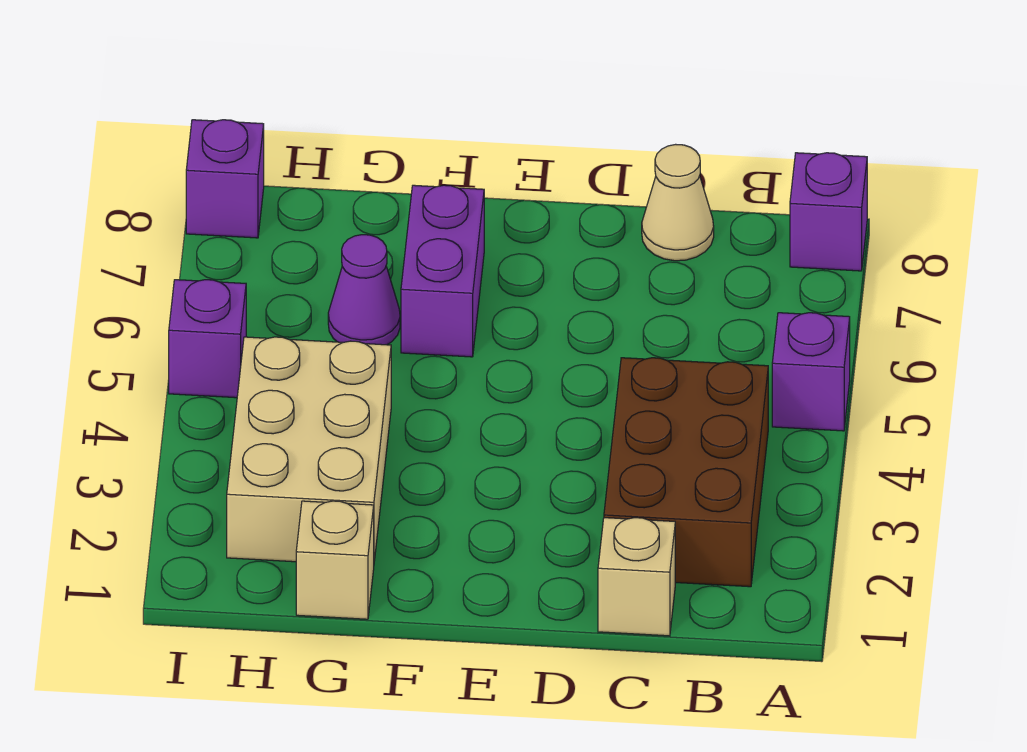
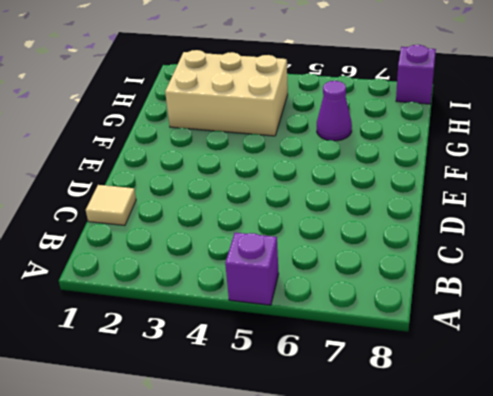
tan tile C1 level 1 -> tan brick C1 level 1
none -> purple brick A8 level 1
none -> brown brick B2:C4 level 1

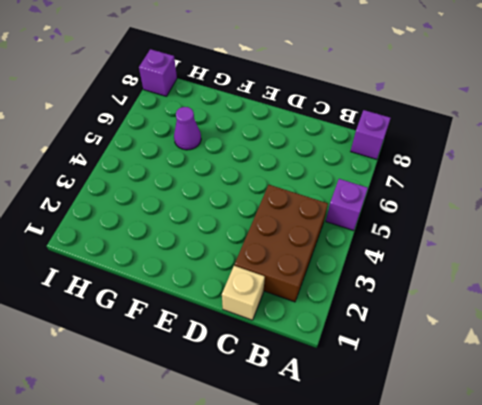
none -> tan cone C8 level 1
none -> purple brick F6:F7 level 1

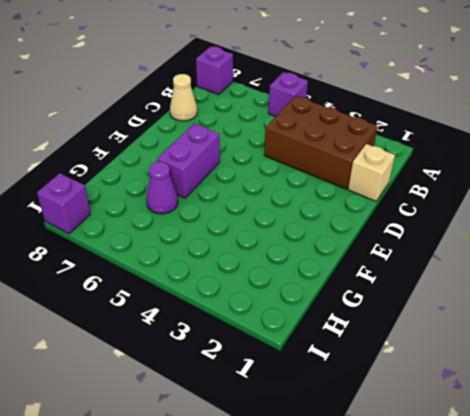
purple brick E6:F6 level 1 -> purple brick F6:F7 level 1
none -> tan brick G1 level 1
none -> tan brick G2:H4 level 1

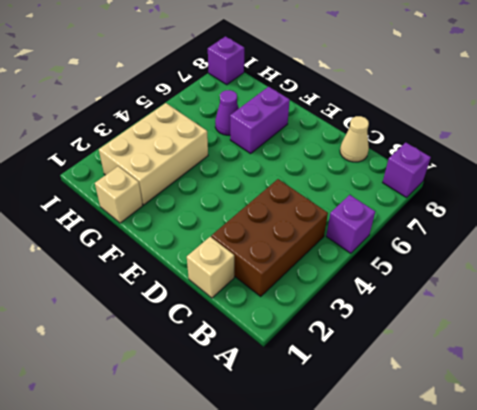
none -> purple brick I5 level 1

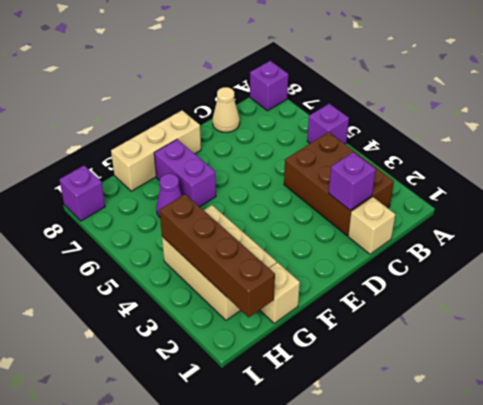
purple brick C2 level 2 -> purple brick I5 level 1
tan brick E8:G8 level 1 -> none
brown brick H1:H4 level 2 -> none

